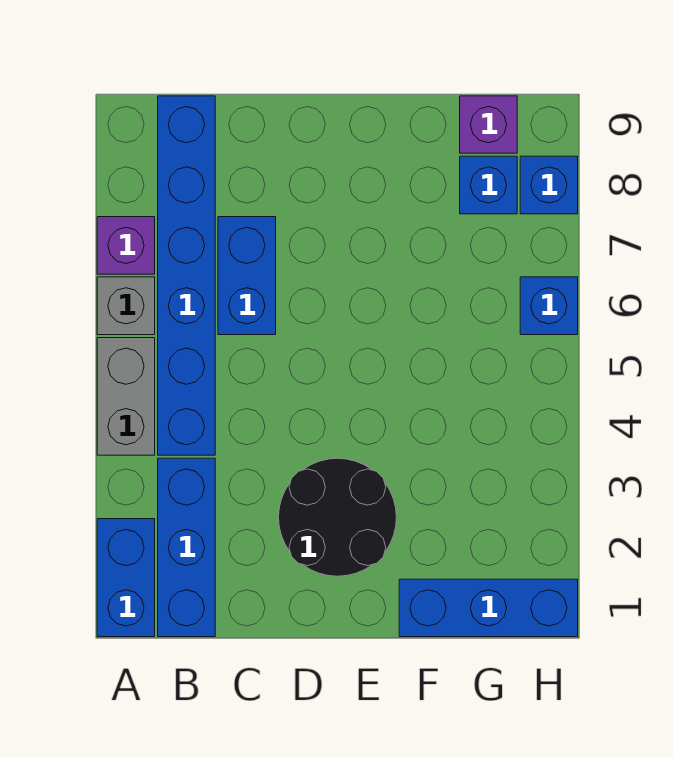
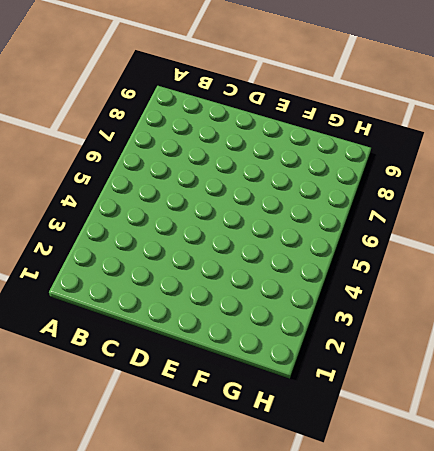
none -> blue brick A1:A2 level 1
none -> grey brick A4:A5 level 1
none -> grey brick A6 level 1

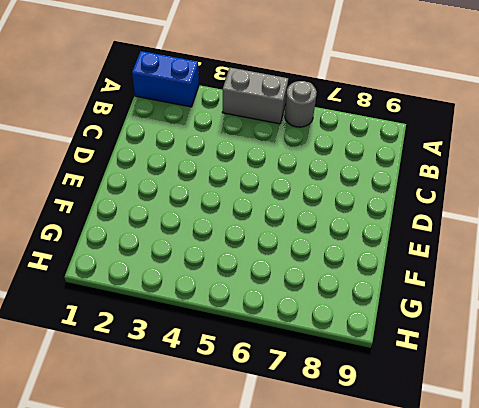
grey round brick A6 level 1 -> grey brick A6 level 1
none -> purple brick A7 level 1
none -> blue brick B1:B3 level 1
none -> blue brick B4:B9 level 1

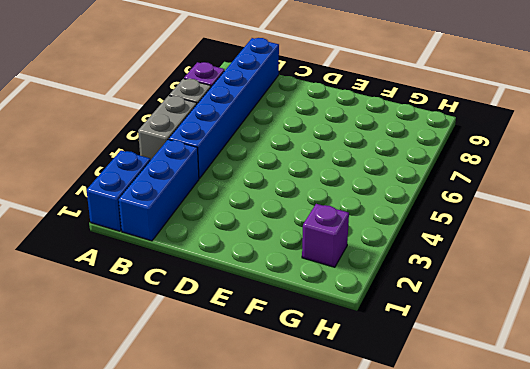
purple brick G2 level 1 -> purple brick G9 level 1
none -> blue brick C6:C7 level 1
none -> black round brick D2:E3 level 1
none -> blue brick F1:H1 level 1

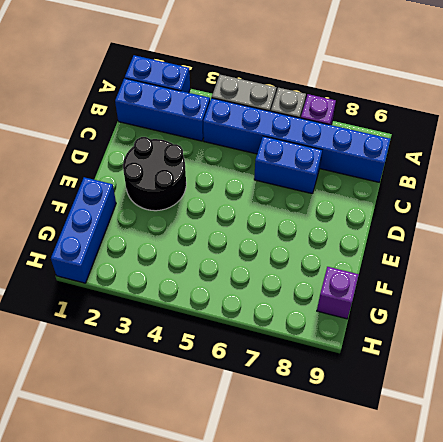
none -> blue brick G8 level 1
none -> blue brick H6 level 1
none -> blue brick H8 level 1

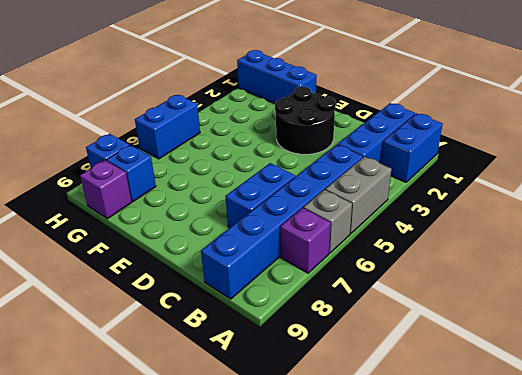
blue brick H5:H6 level 1 -> blue brick H6 level 1

